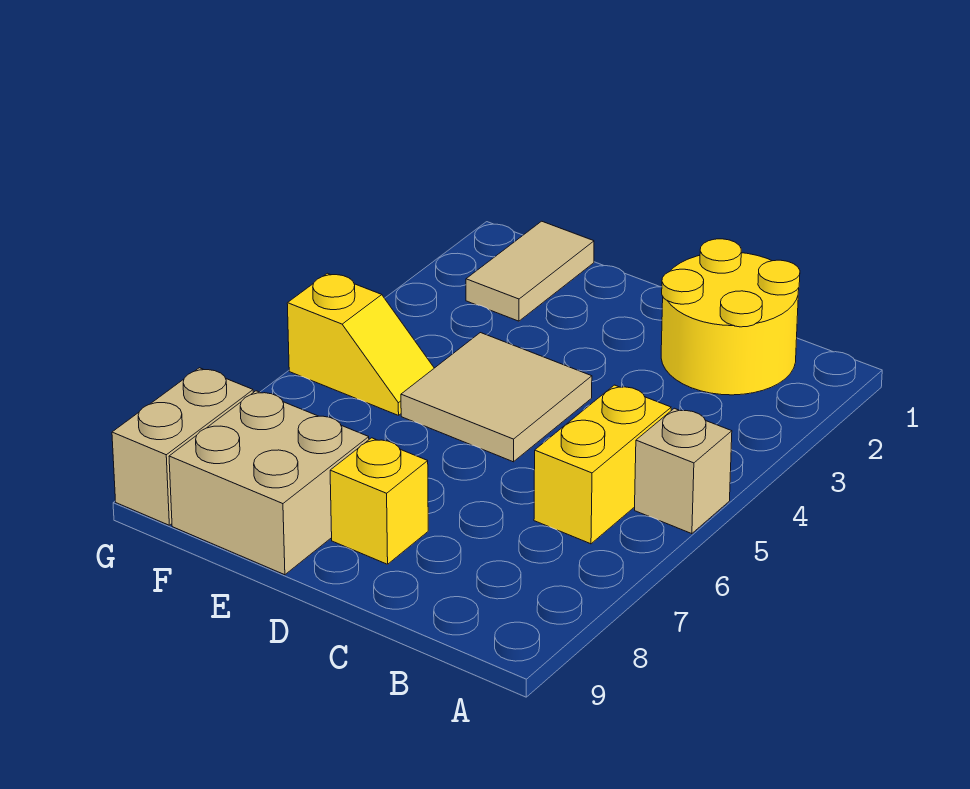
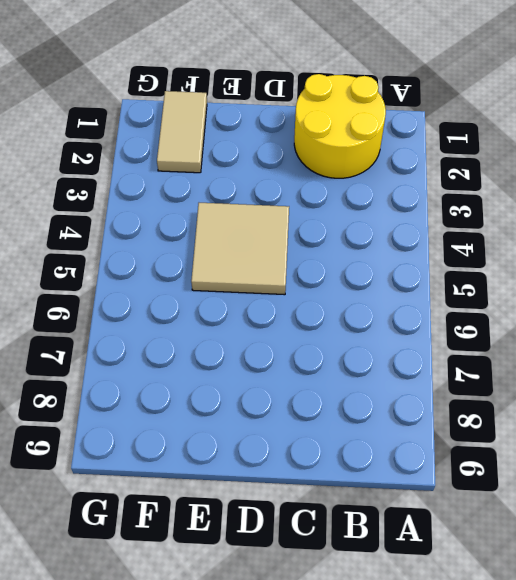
none -> tan brick A5 level 1
none -> yellow brick B5:B6 level 1

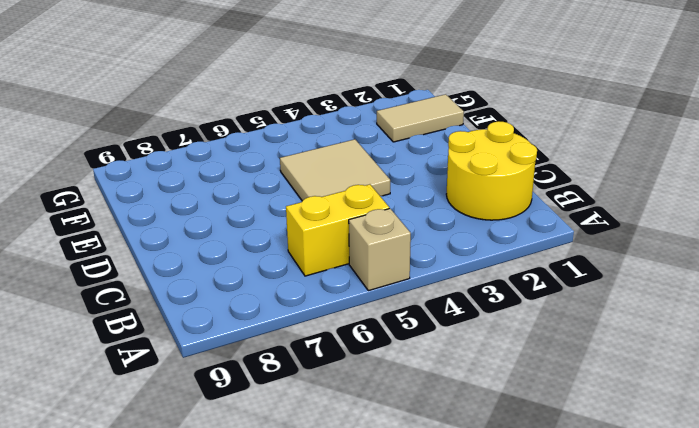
none -> yellow brick D8 level 1
none -> tan brick E8:F9 level 1

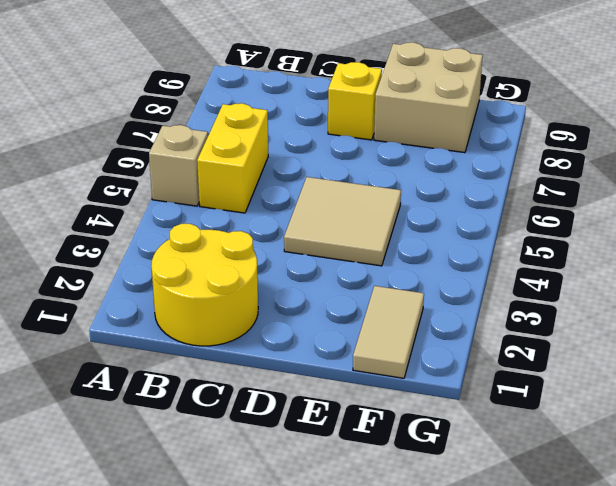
none -> yellow slope F5:G5 level 1 top G
none -> tan brick G8:G9 level 1

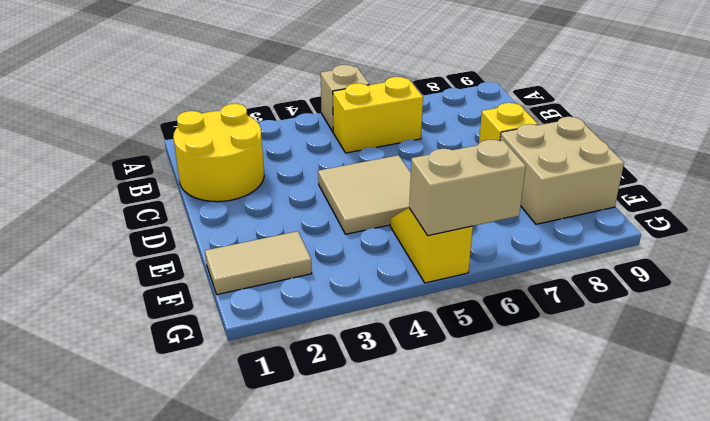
tan brick G5:G6 level 2 -> tan brick G8:G9 level 1

